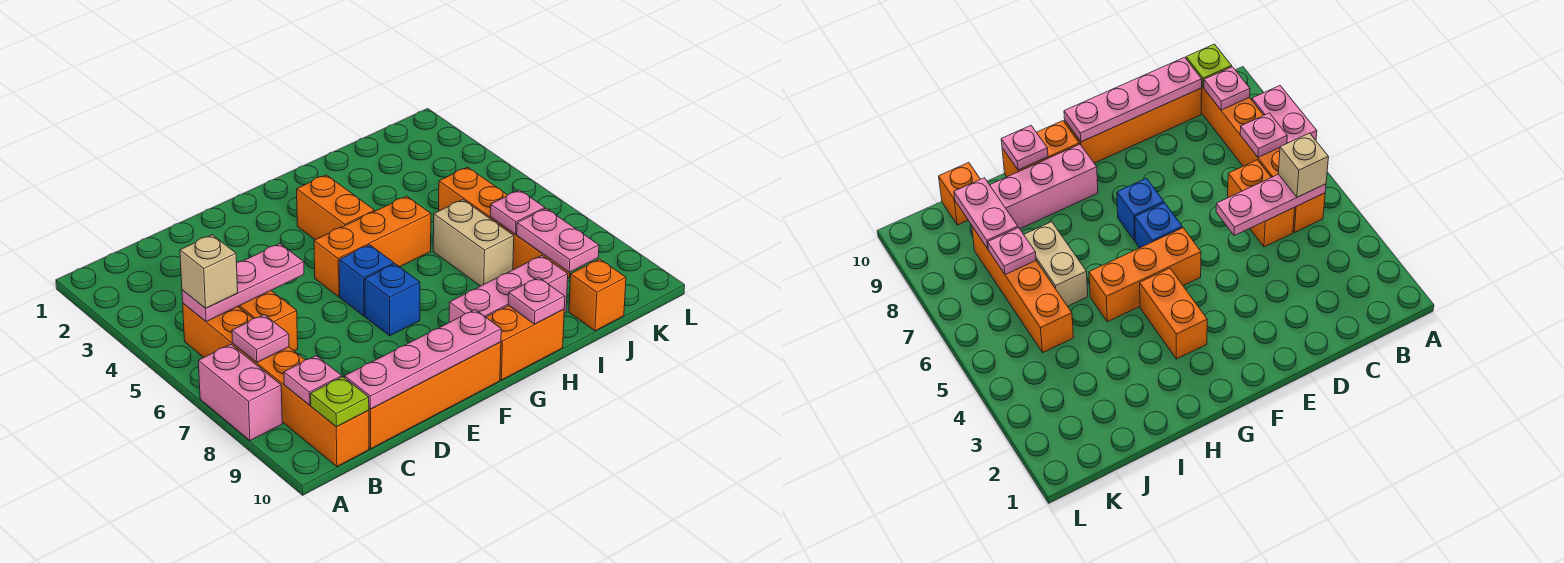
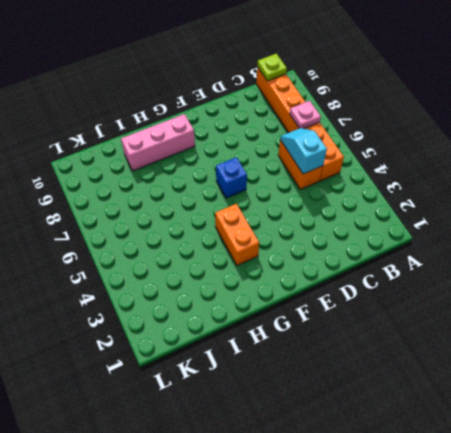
cyan slope C5:C6 level 2 top 5 -> pink plate B5:D5 level 2
none -> pink brick A7:A8 level 1
none -> orange brick C10:F10 level 1
none -> orange brick F5:H5 level 1

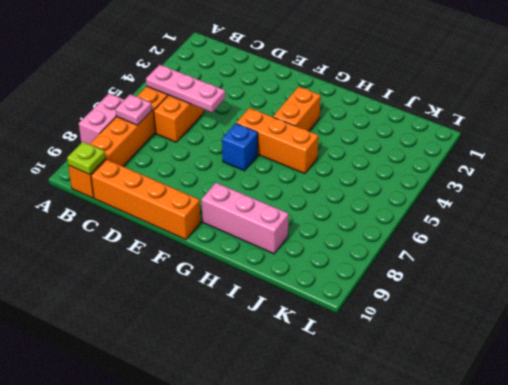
none -> blue brick F7 level 1
none -> orange brick G10:H10 level 1
none -> tan brick I6:I7 level 1

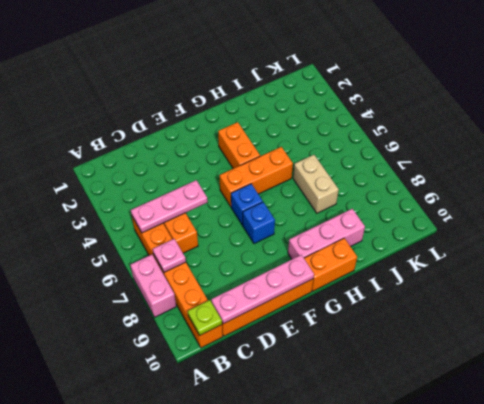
none -> orange brick J5:J8 level 1
none -> orange brick J10 level 1
none -> pink plate B9 level 2

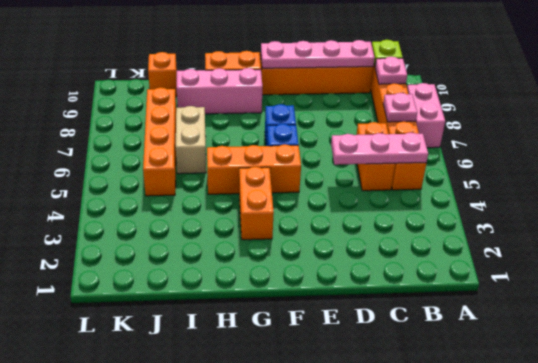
none -> pink plate H10 level 2
none -> pink plate J7 level 2
none -> pink plate J8:J9 level 2

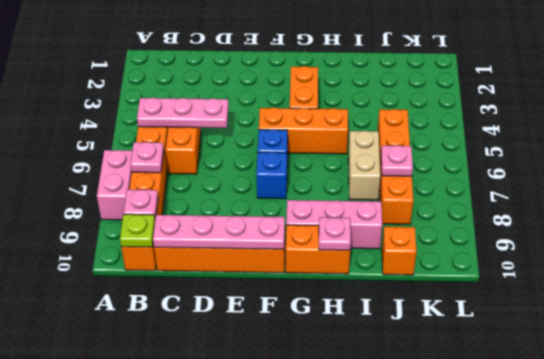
none -> pink plate J8:J9 level 2
none -> tan brick B5 level 3

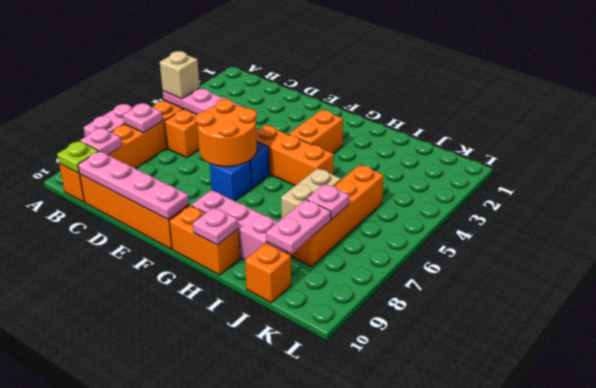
orange round brick E6:F7 level 2 -> none

